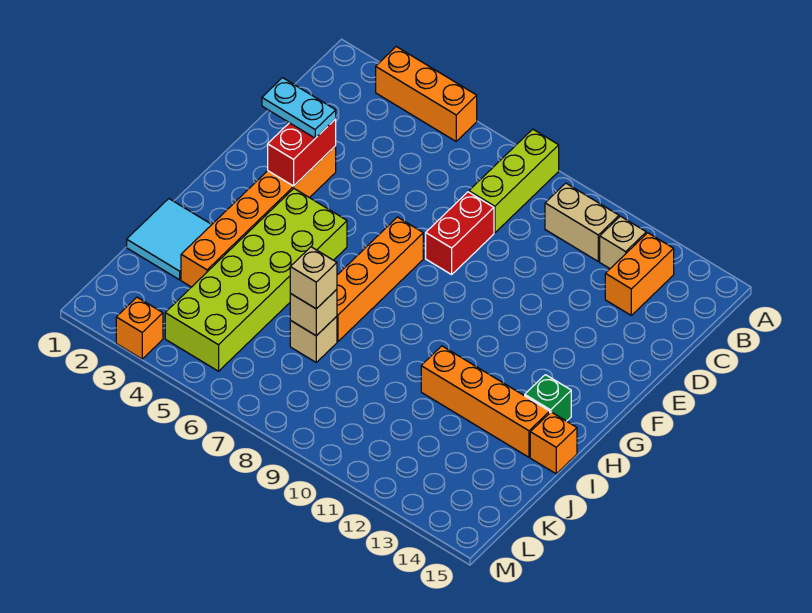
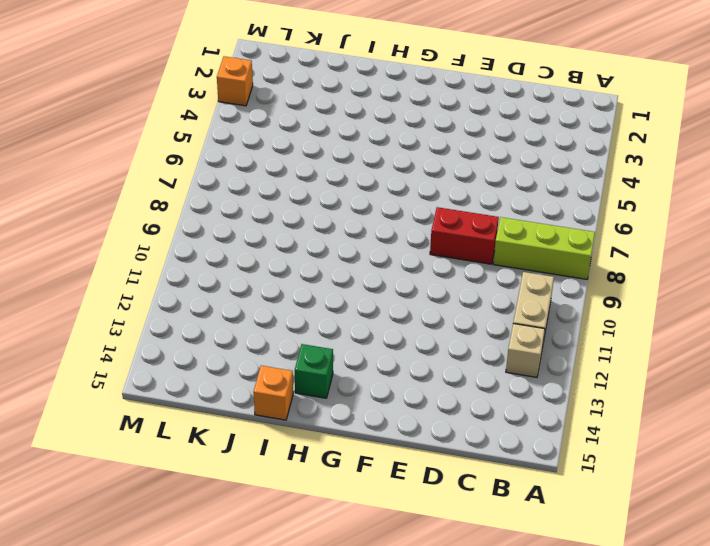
none -> orange brick A3:A5 level 1
none -> orange brick B13:C13 level 1
none -> orange brick E3:J3 level 1

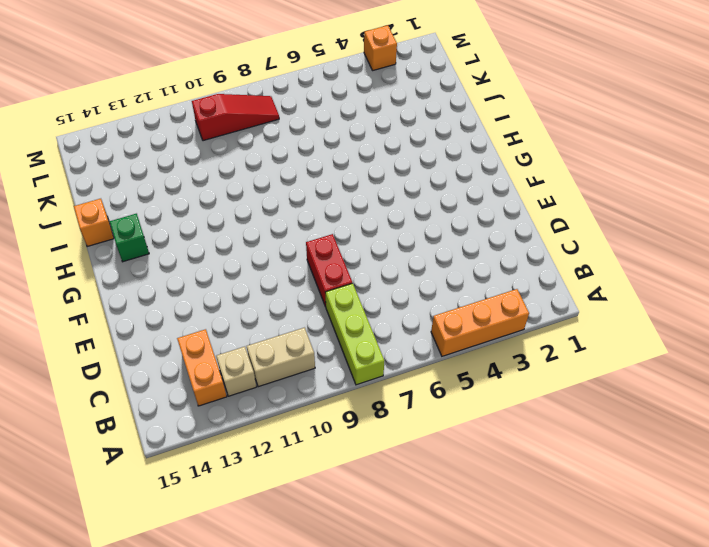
red slope L8:L10 level 1 top 10 -> none
none -> orange brick E3:J3 level 1
none -> orange brick F7:I7 level 1
none -> lime brick G4:L5 level 1

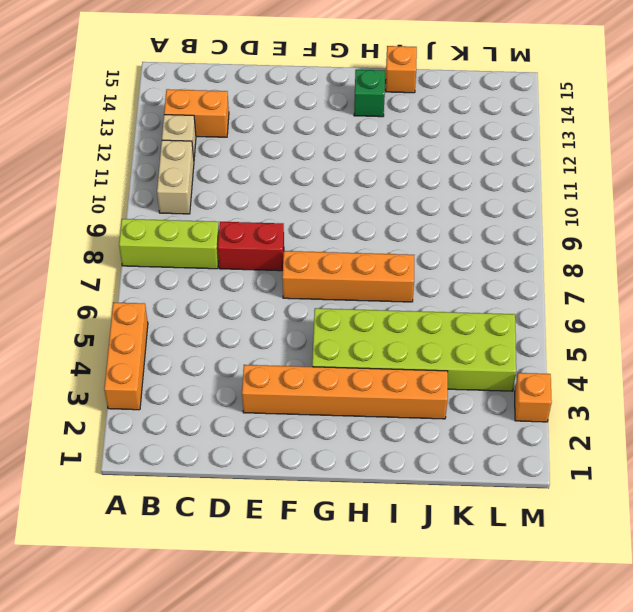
none -> cyan tile I1:J2 level 1
none -> orange brick I11:I14 level 1
none -> tan brick J7 level 1

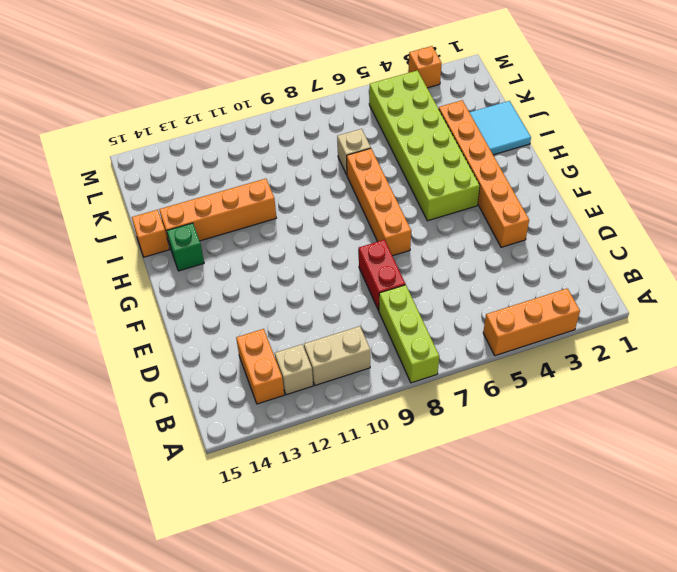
none -> red brick E3:F3 level 2
none -> tan brick J7 level 2
none -> cyan plate E2:E3 level 3

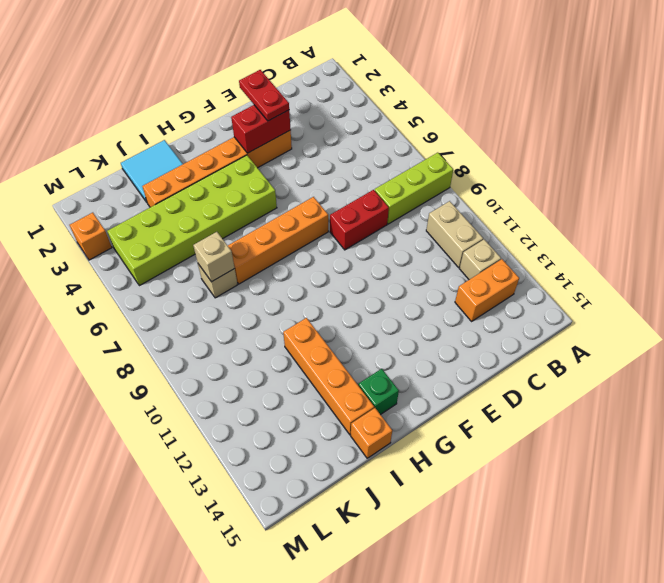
red plate E2:E3 level 3 -> cyan plate E2:E3 level 3
none -> orange brick A3:A5 level 1
none -> tan brick J7 level 3

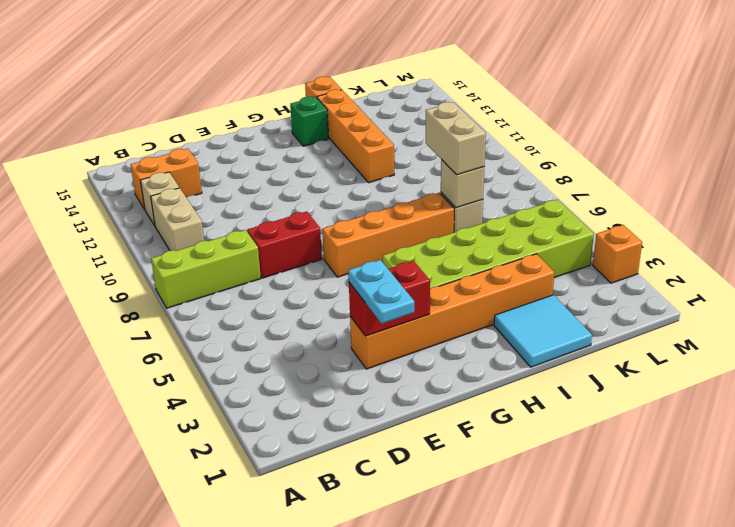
tan brick J7:J8 level 3 -> tan brick J7 level 3
none -> orange brick A3:A5 level 1

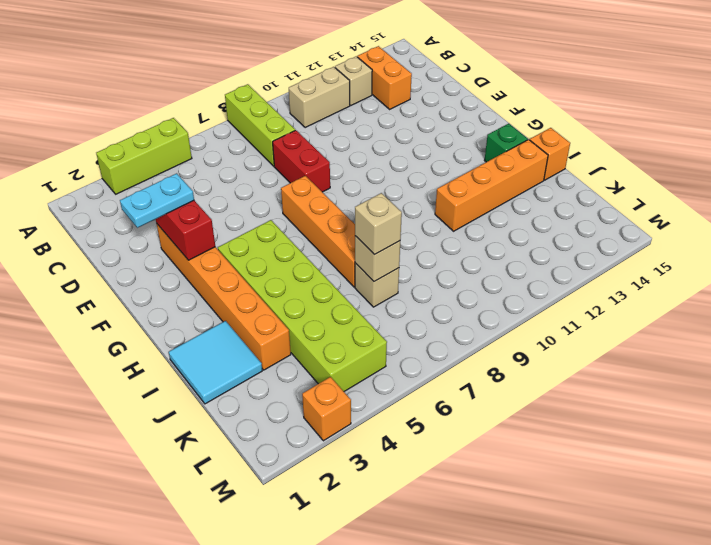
lime brick A3:A5 level 1 -> orange brick A3:A5 level 1

